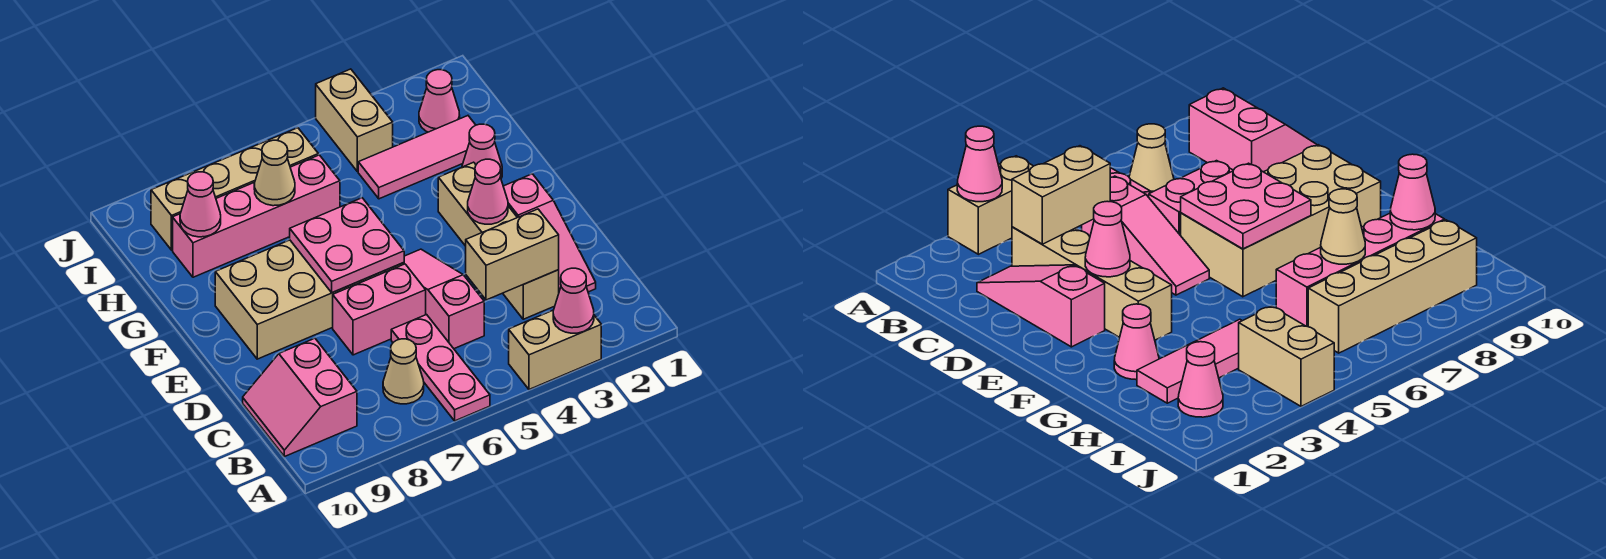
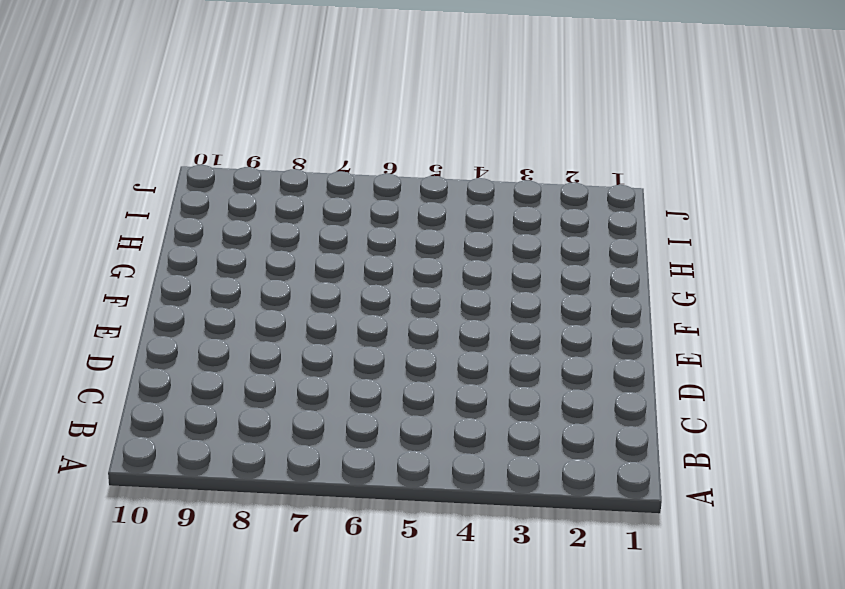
none -> tan brick A3:A4 level 1
none -> pink plate A6:C6 level 1
none -> tan cone B7 level 1

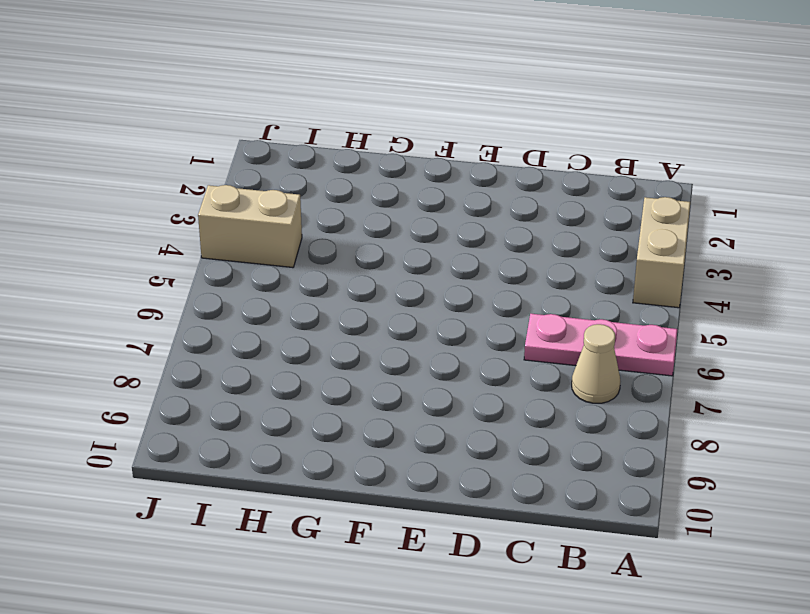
none -> pink slope B9:C10 level 1 top 9
none -> pink slope C2:E2 level 1 top E
none -> tan brick C3:F3 level 1

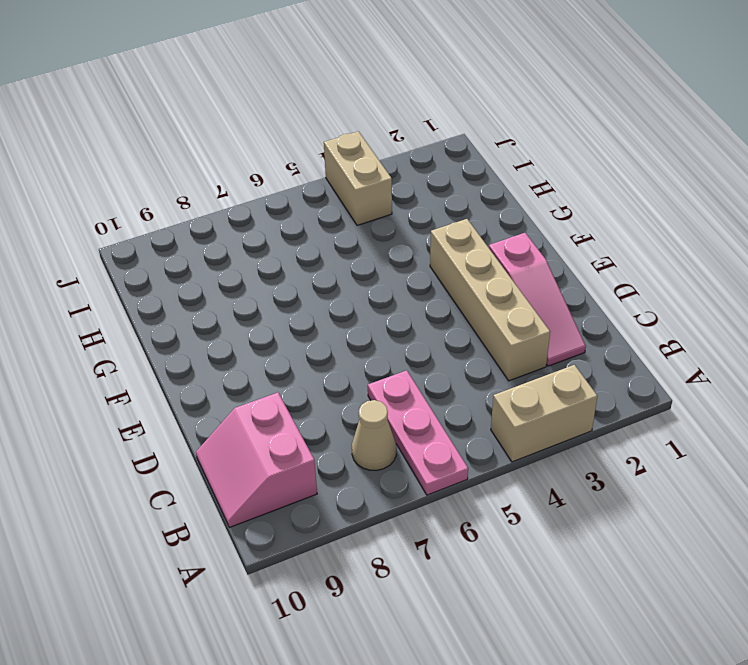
none -> pink slope C5:E5 level 1 top C
none -> pink brick D6:D7 level 1
none -> tan brick E6:F9 level 1

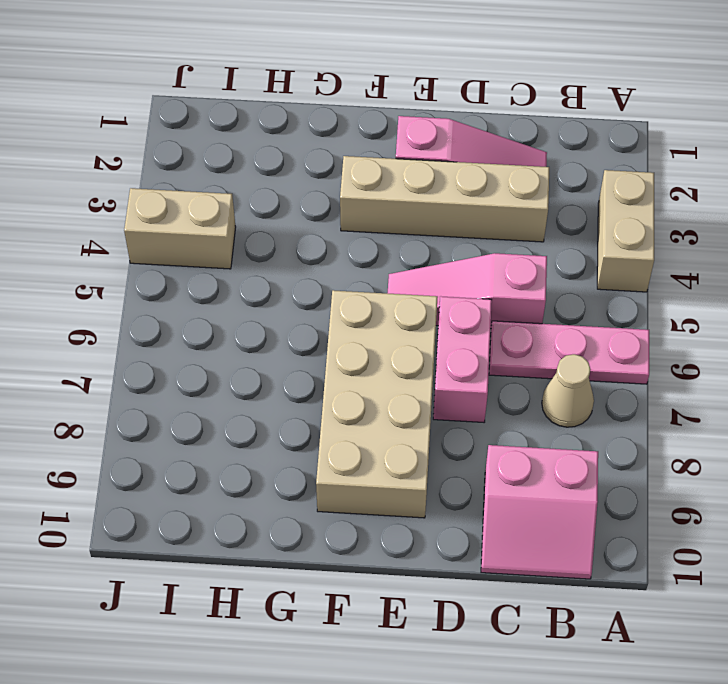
none -> pink cone G2 level 1
none -> pink tile H2:H4 level 1
none -> pink brick H6:H9 level 1

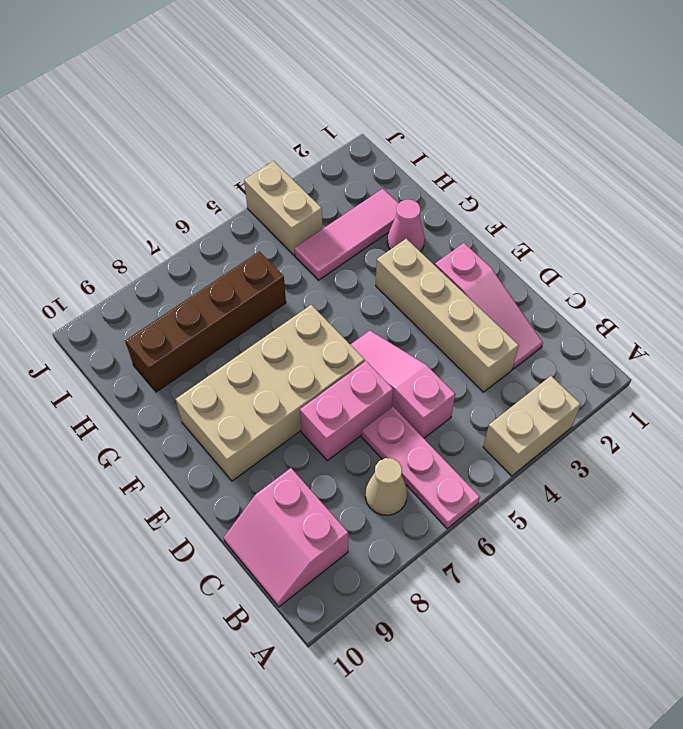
brown brick H6:H9 level 1 -> pink brick H6:H9 level 1
none -> pink cone I2 level 1
none -> tan brick I6:I9 level 1
none -> pink cone A3 level 2

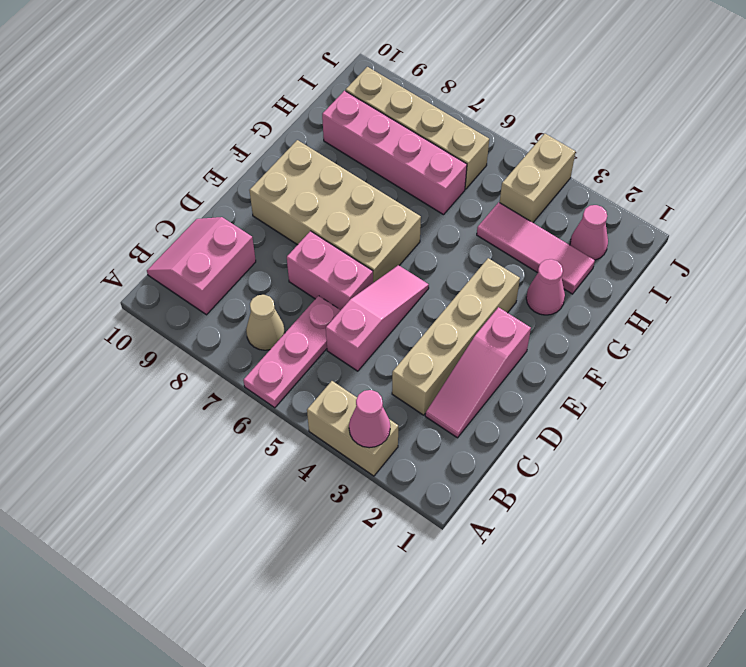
none -> tan brick C3:C4 level 2
none -> pink cone E3 level 2
none -> pink plate E6:F7 level 2

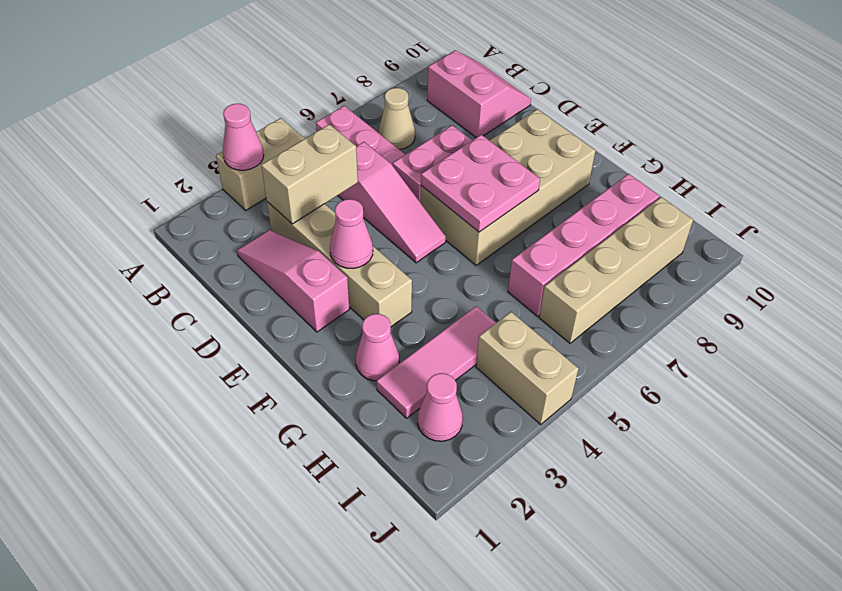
none -> tan cone H7 level 2
none -> pink cone H9 level 2

